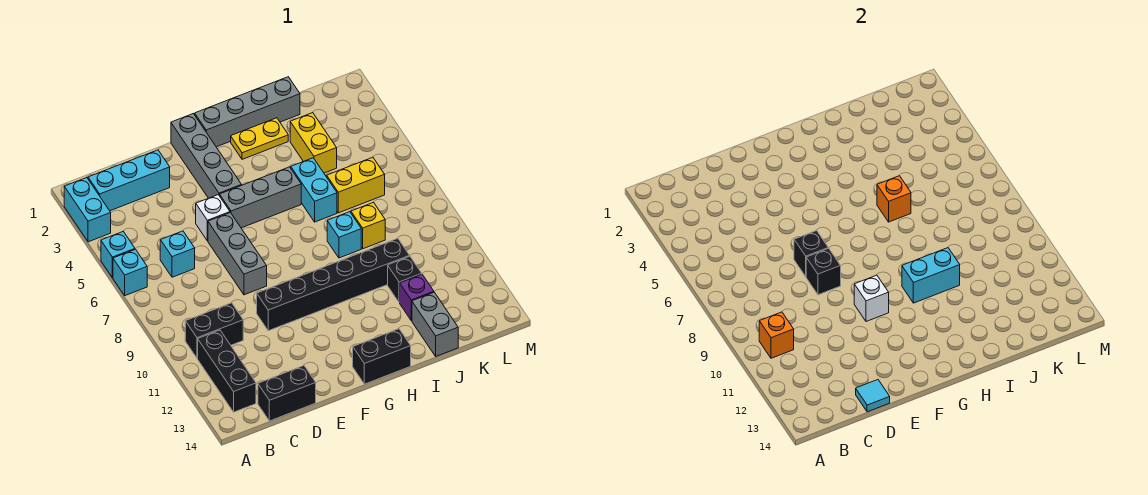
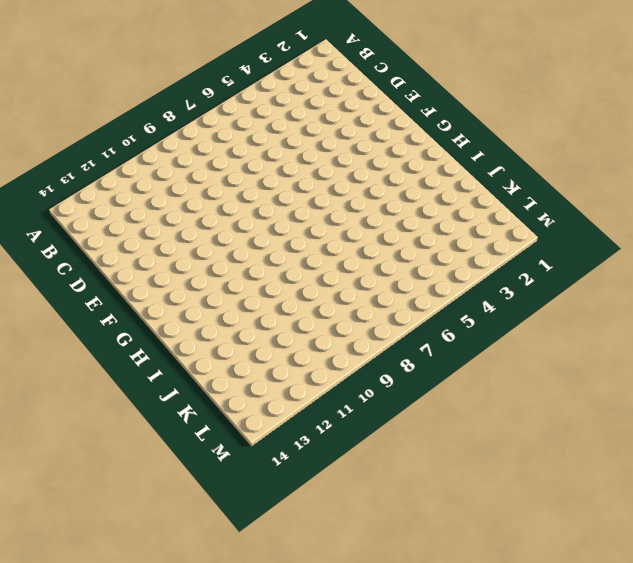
none -> cyan brick A2:A3 level 1
none -> cyan brick A5 level 1
none -> cyan brick A6 level 1
none -> cyan brick B2:D2 level 1

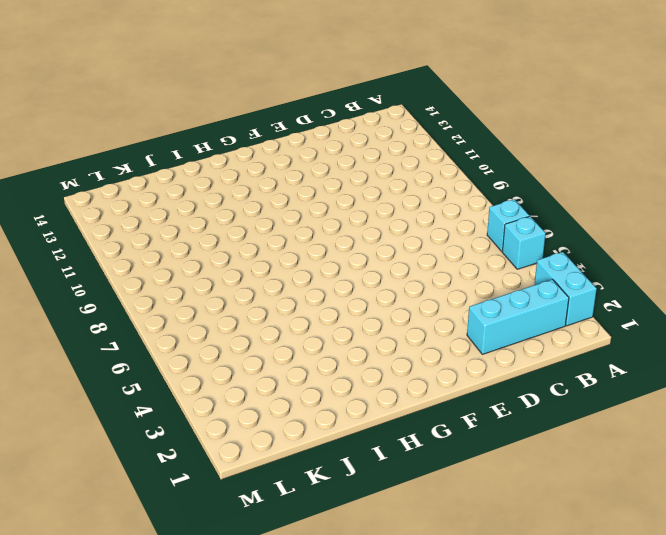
none -> black brick B10:C10 level 1
none -> black brick B11:B13 level 1
none -> cyan brick C6 level 1
none -> black brick C14:D14 level 1

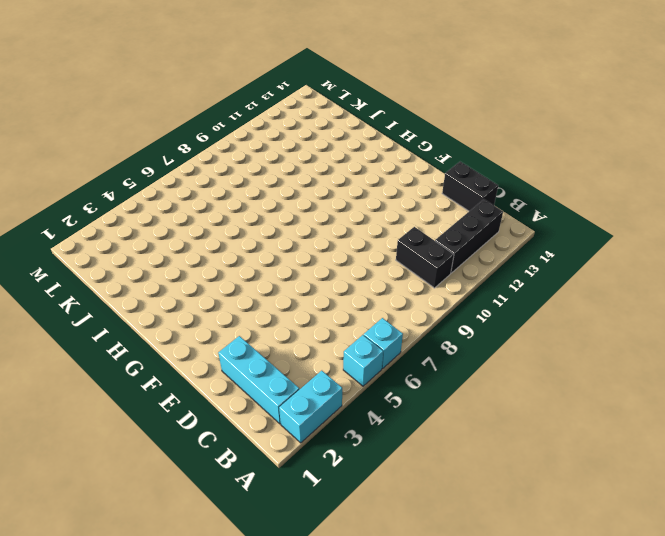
none -> cyan brick C6 level 1
none -> white brick E5 level 1
none -> grey brick E6:E8 level 1
none -> black brick E10:J10 level 1

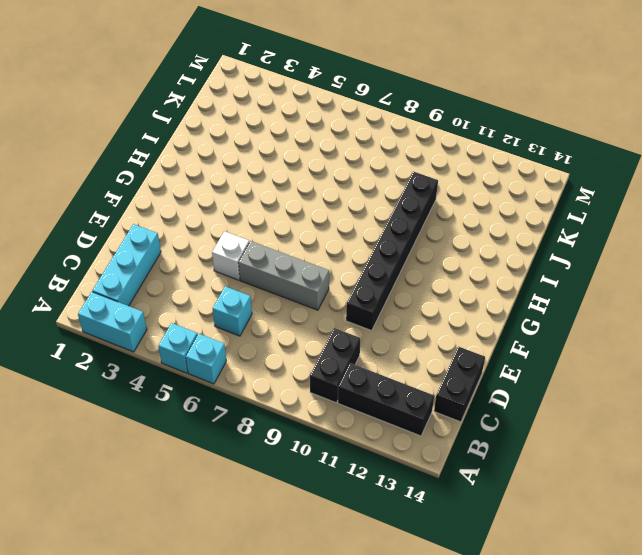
none -> grey brick F1:F4 level 1
none -> grey brick F5:H5 level 1
none -> grey brick G1:J1 level 1
none -> black brick G14:H14 level 1

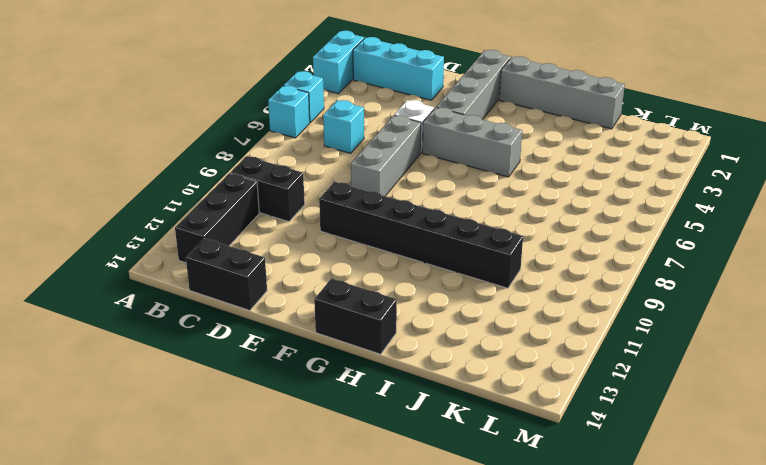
none -> yellow plate H2:I2 level 1
none -> cyan brick I5:I6 level 1
none -> cyan brick I8 level 1
none -> yellow brick J3:J4 level 1

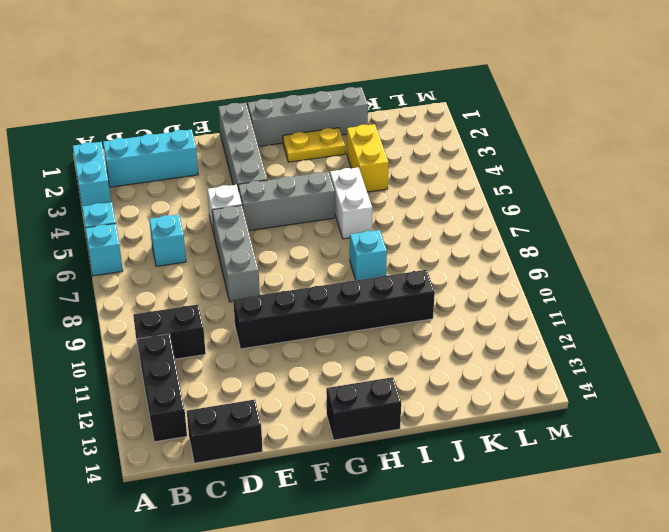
white brick I5:I6 level 1 -> cyan brick I5:I6 level 1
none -> yellow brick J6:K6 level 1
none -> yellow brick J8 level 1
none -> black brick J11 level 1
none -> purple brick J12 level 1

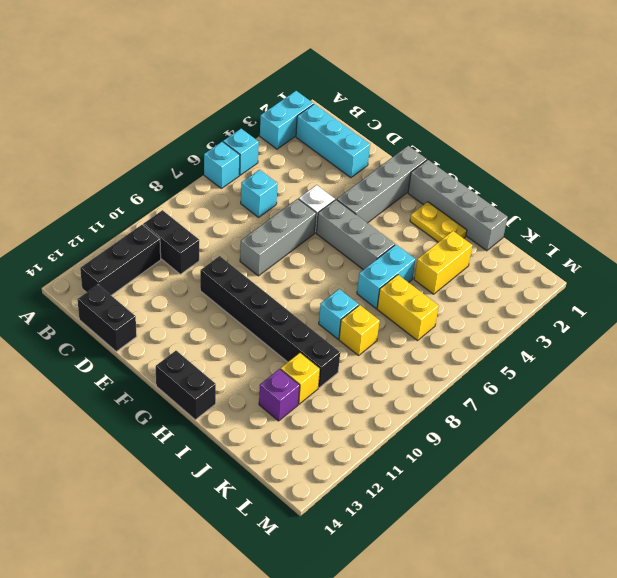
yellow brick J11 level 1 -> black brick J11 level 1
none -> grey brick J13:J14 level 1
none -> orange brick B10 level 2
none -> cyan tile D14 level 2
none -> black brick E7 level 2

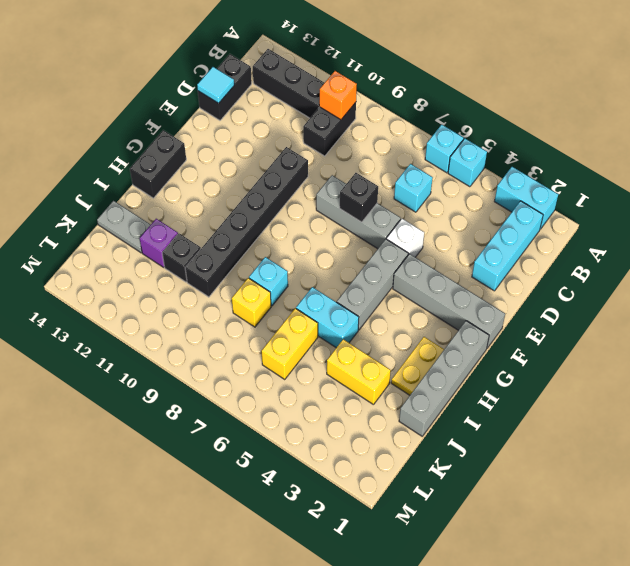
grey plate J13:J14 level 1 -> grey brick J13:J14 level 1
none -> black brick E8 level 2
none -> white brick F10 level 2
none -> cyan brick H10:I10 level 2
none -> orange brick I6 level 2

